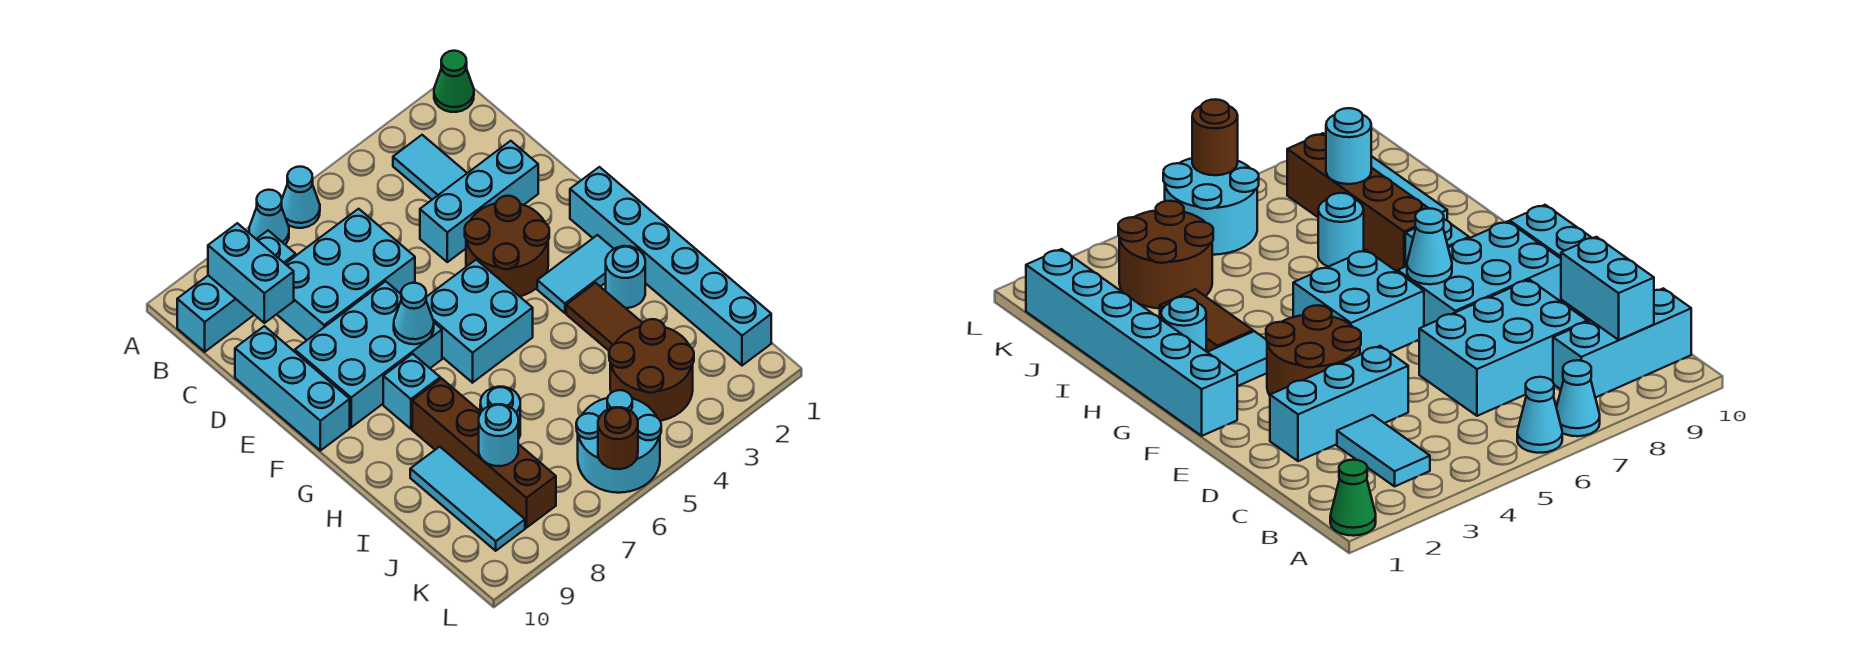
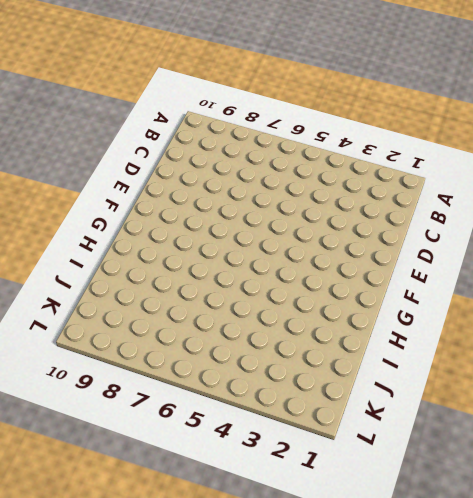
none -> green cone A1 level 1
none -> cyan cone A6 level 1
none -> cyan cone A7 level 1

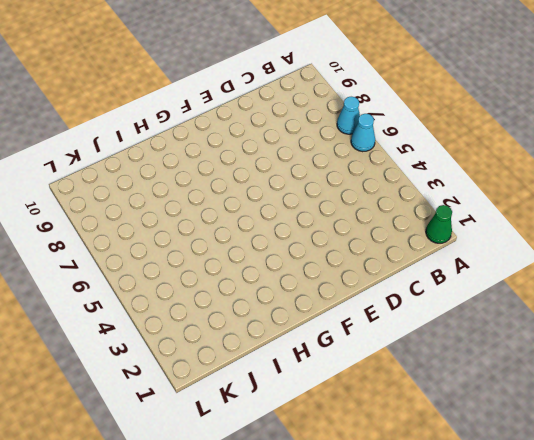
none -> cyan tile B3:C3 level 1
none -> cyan brick B8:B10 level 1
none -> cyan brick C6:D8 level 1

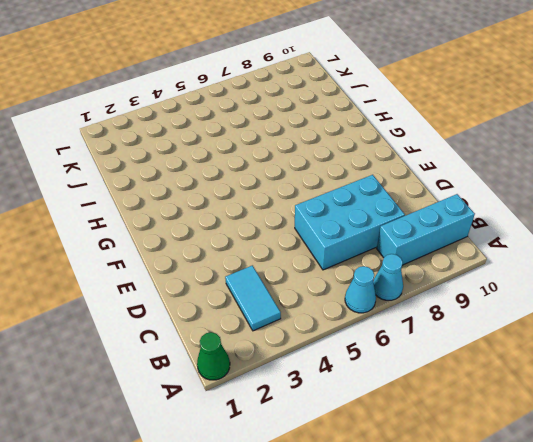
none -> cyan brick D2:D4 level 1
none -> cyan brick D10:F10 level 1
none -> brown round brick E3:F4 level 1

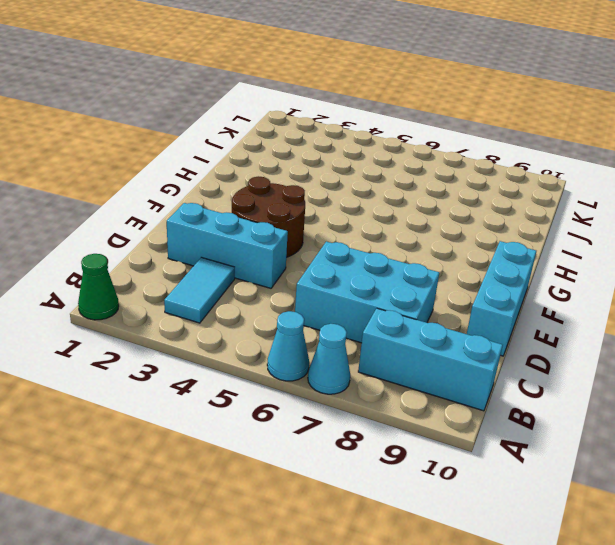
none -> cyan brick E7:F9 level 1
none -> cyan brick F1:K1 level 1
none -> cyan brick F5:G6 level 1

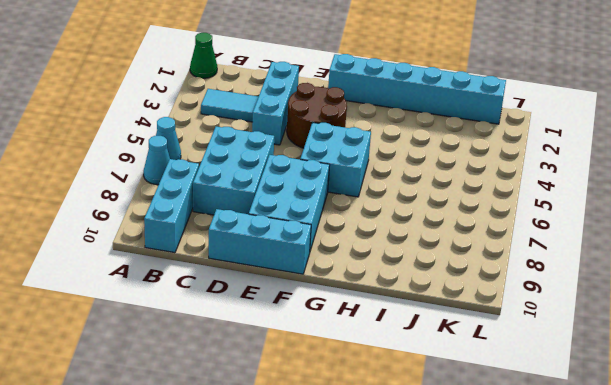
none -> cyan tile G2:G3 level 1
none -> cyan brick G8 level 1
none -> cyan round brick H2 level 1

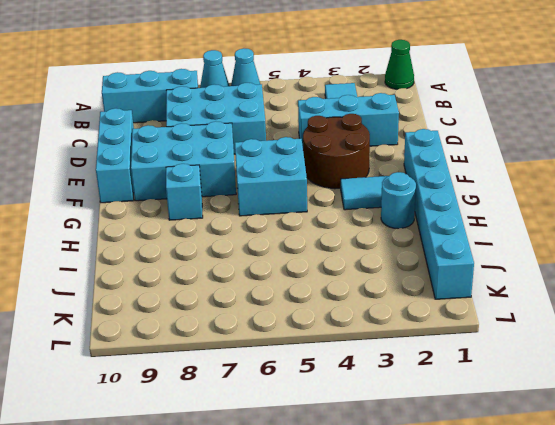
none -> brown tile H3:I3 level 1
none -> brown brick H8:K8 level 1
none -> cyan round brick I7 level 1

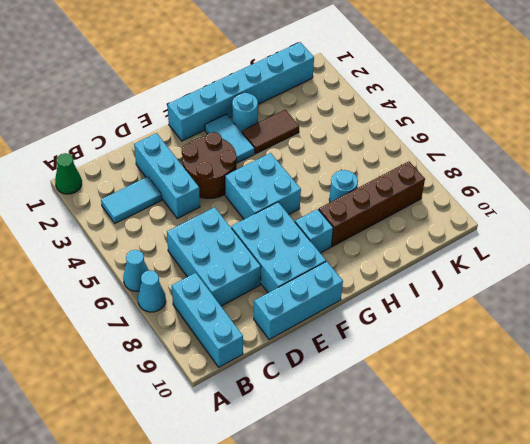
none -> cyan tile I9:K9 level 1
none -> brown round brick J3:K4 level 1
none -> cyan round brick K5:L6 level 1

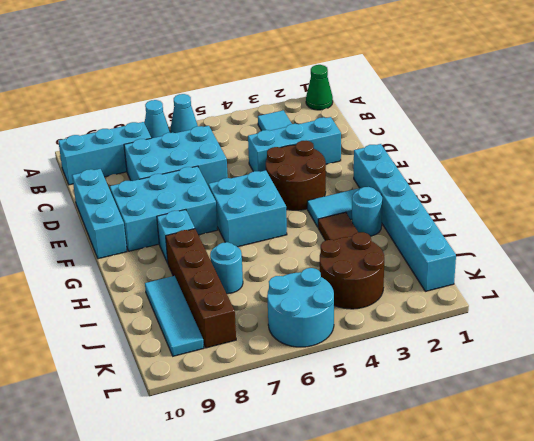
none -> cyan brick B9:C9 level 2
none -> cyan cone F7 level 2
none -> cyan round brick J8 level 2

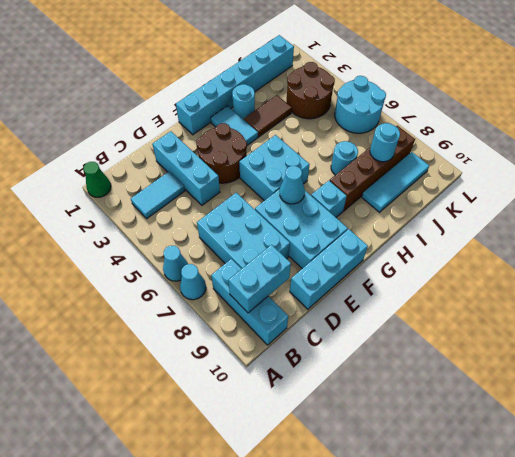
none -> brown round brick L6 level 2

